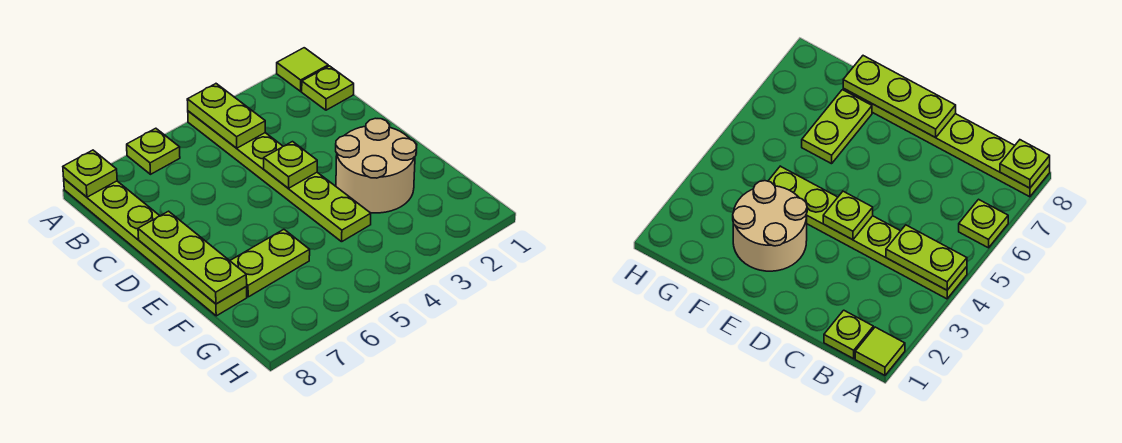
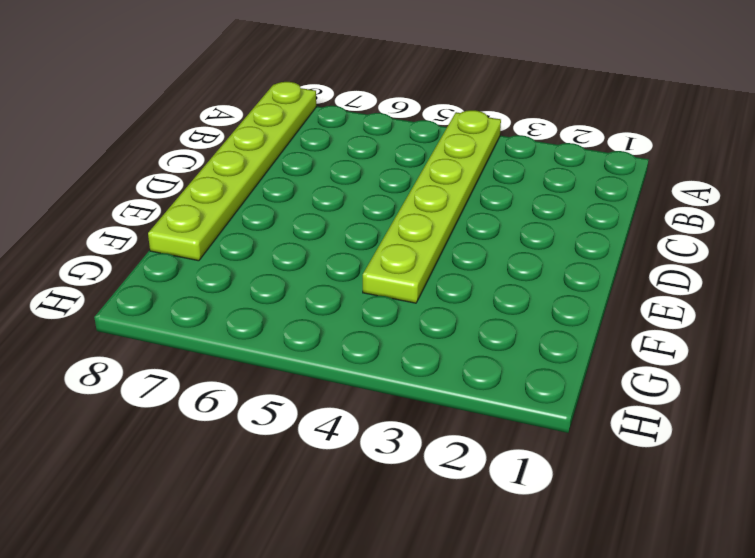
none -> lime tile A1 level 1
none -> lime plate A6 level 1

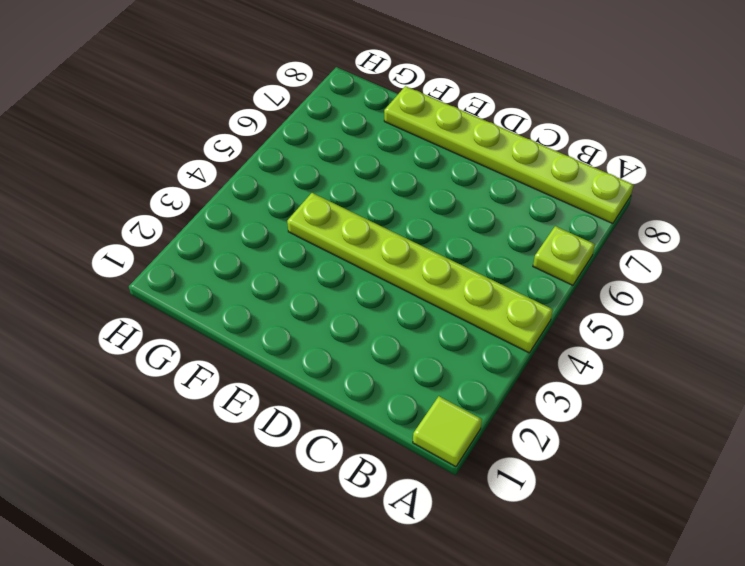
none -> lime plate B1 level 1
none -> tan round brick E2:F3 level 1

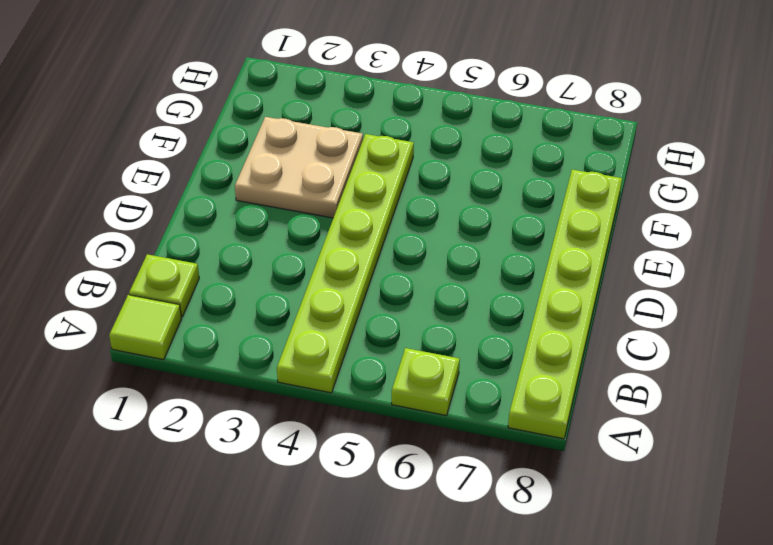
tan plate E2:F3 level 1 -> tan round brick E2:F3 level 1
none -> lime plate F6:F7 level 1
none -> lime plate A4:B4 level 2

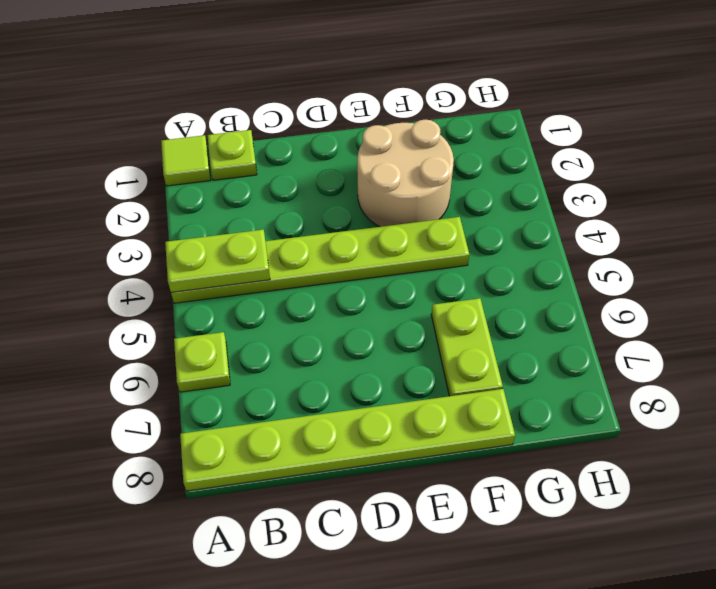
none -> lime plate A8 level 2
none -> lime plate D4 level 2

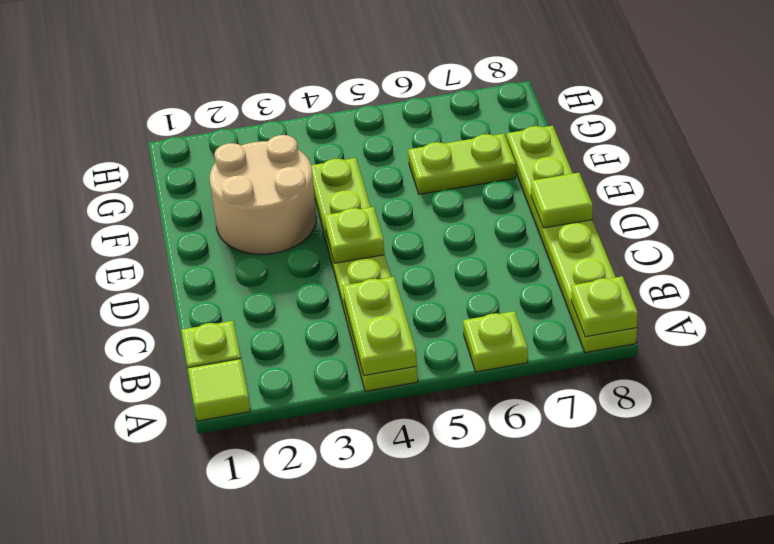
lime tile D8 level 2 -> lime plate D8:F8 level 2

